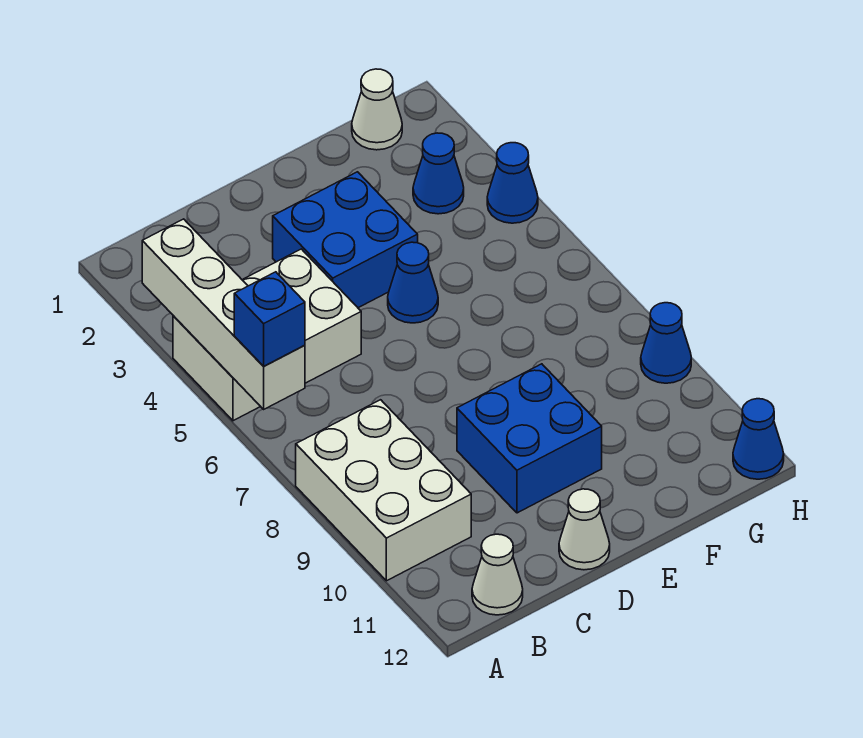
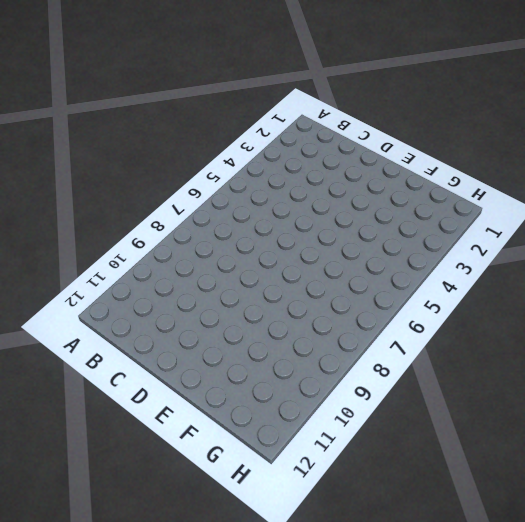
none -> white brick A4:C5 level 1
none -> white brick A8:B10 level 1
none -> white cone B12 level 1

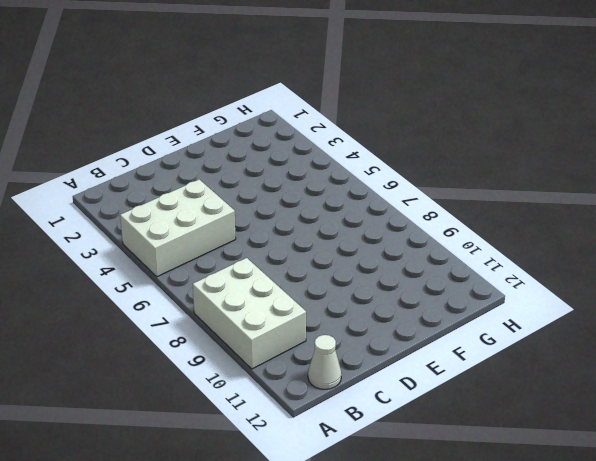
none -> blue brick D3:E4 level 1
none -> blue brick D9:E10 level 1
none -> white cone D12 level 1

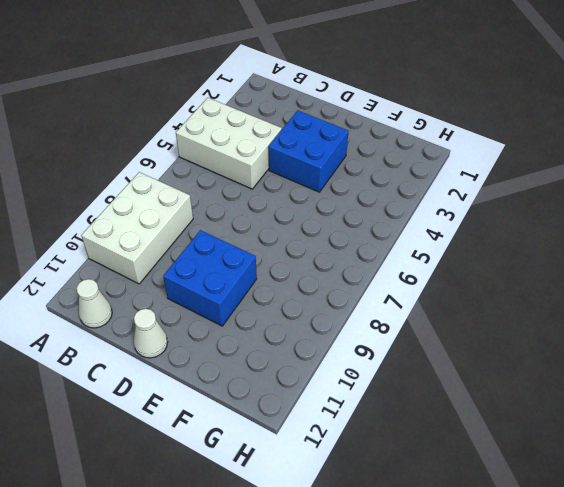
none -> blue cone E5 level 1
none -> white cone G1 level 1
none -> blue cone G3 level 1

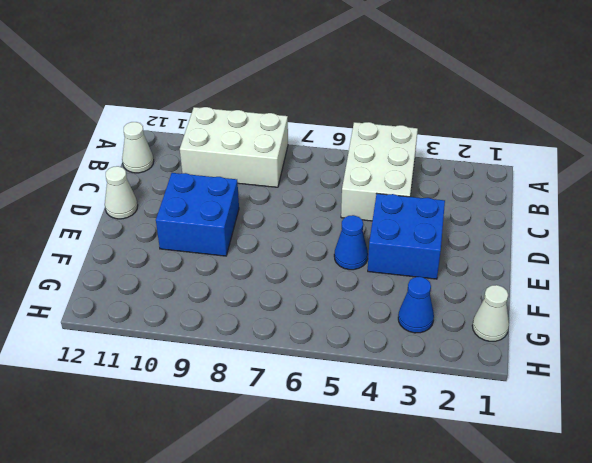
none -> blue cone H4 level 1
none -> blue cone H9 level 1
none -> blue cone H12 level 1

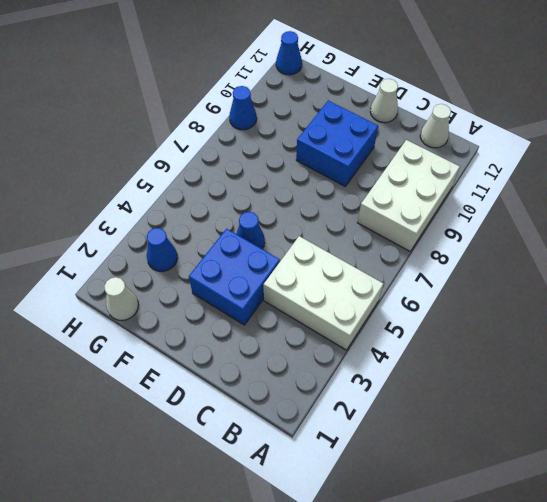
none -> blue cone H4 level 1
none -> white brick A3:A6 level 2
none -> blue brick A6 level 3

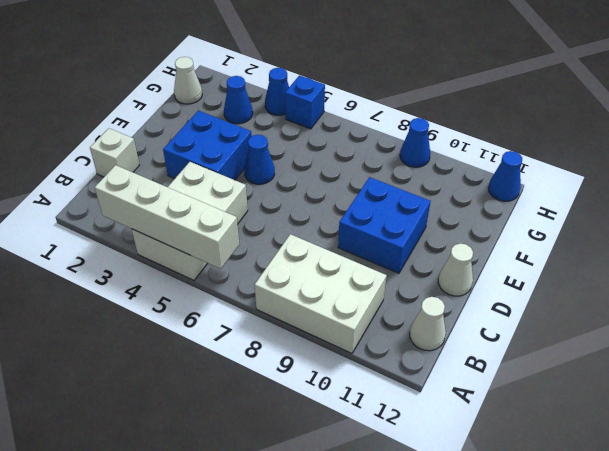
white brick C1 level 1 -> none
blue brick H5 level 1 -> blue brick A6 level 3

